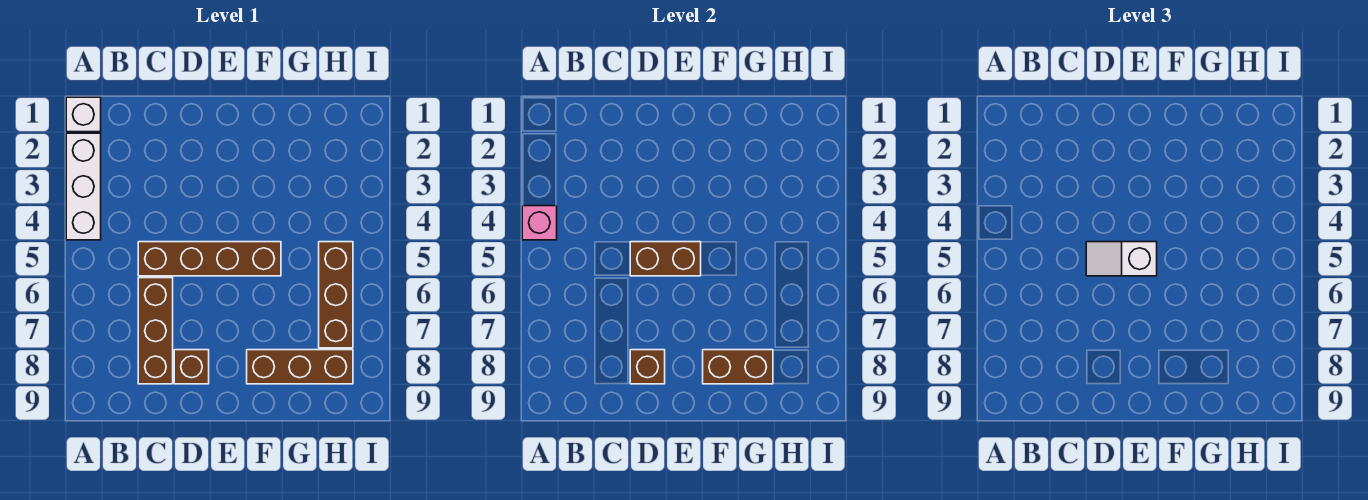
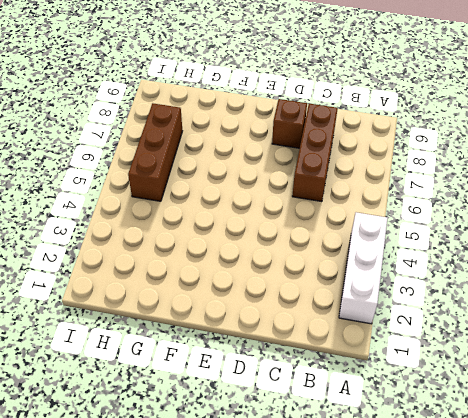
none -> white brick A1 level 1
none -> brown brick C5:F5 level 1
none -> brown brick F8:H8 level 1

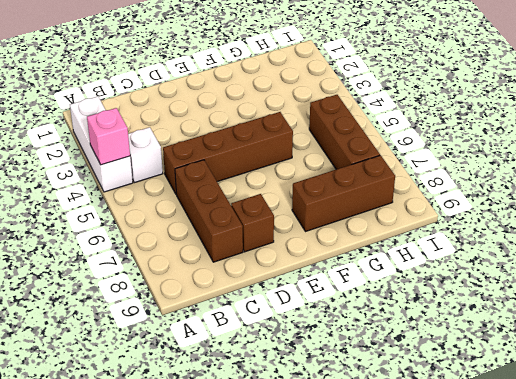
white brick B4 level 1 -> white brick A1 level 1
none -> brown brick D5:E5 level 2
none -> brown brick D8 level 2
none -> brown brick F8:G8 level 2

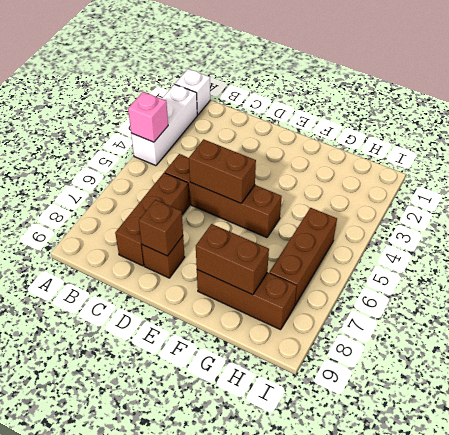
none -> white slope D5:E5 level 3 top E

